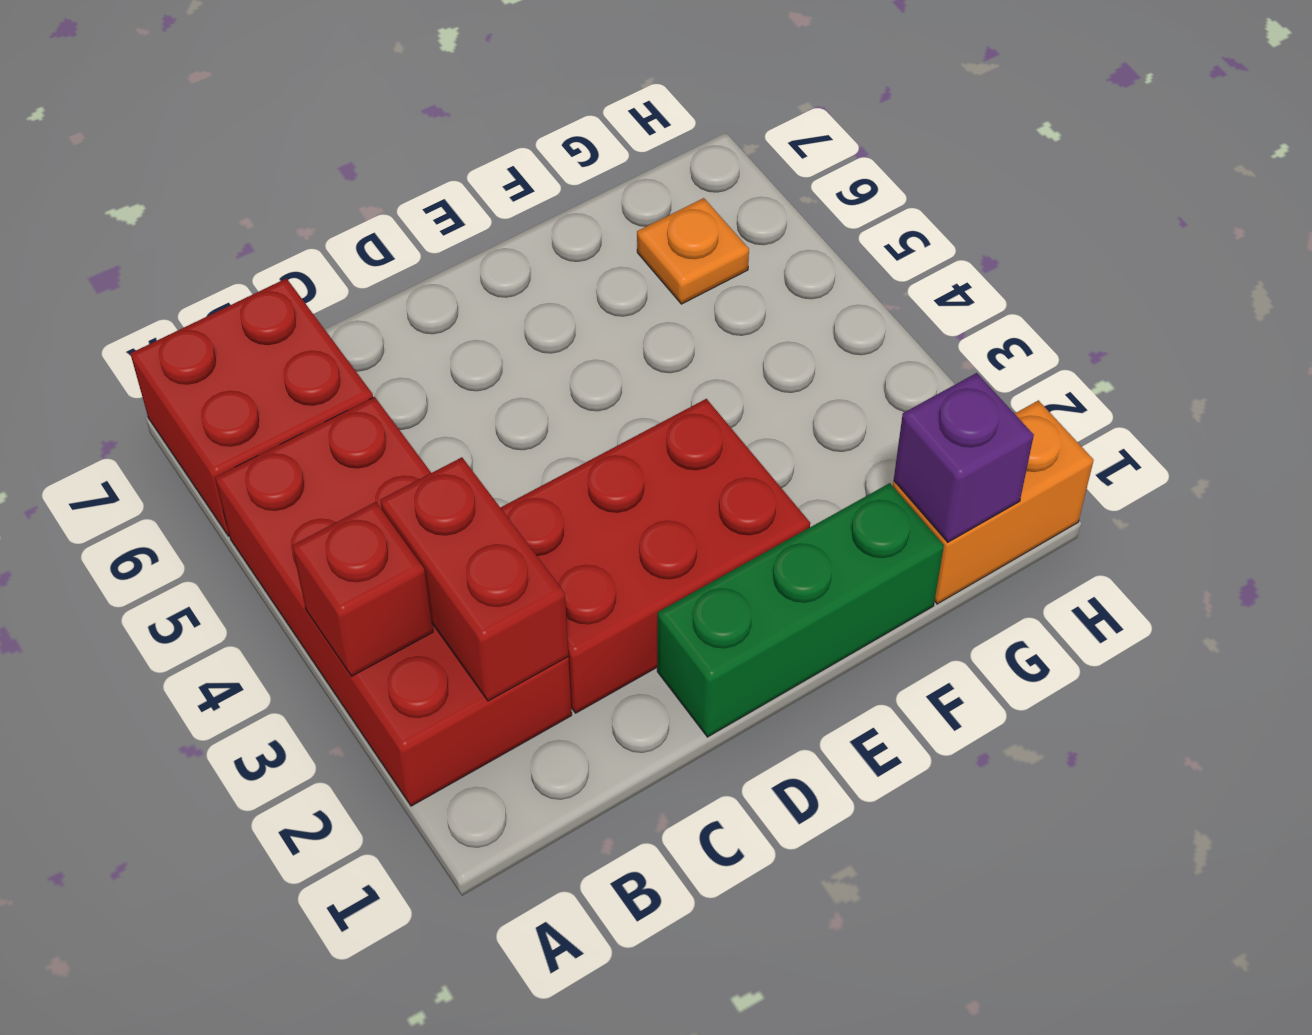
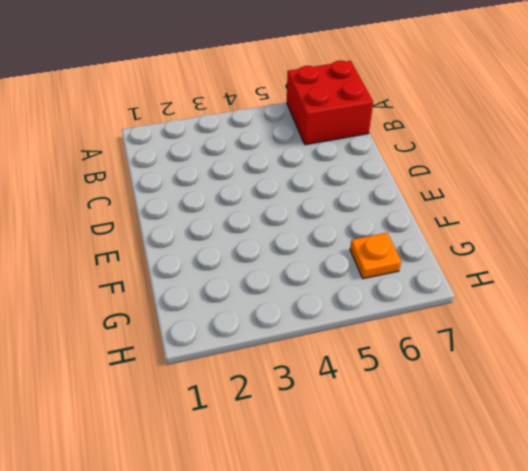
none -> red brick A2:B5 level 1
none -> red brick C2:E3 level 1

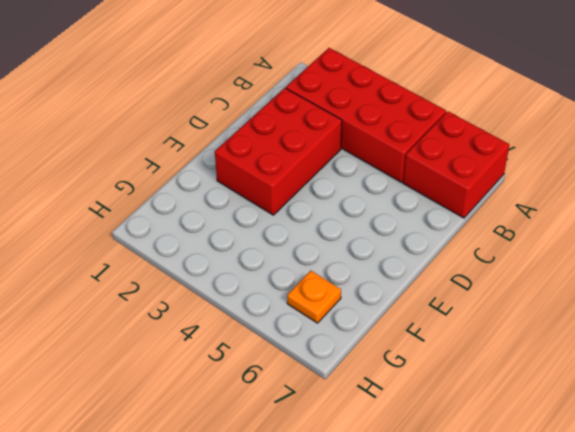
none -> green brick D1:F1 level 1
none -> orange brick G1:H1 level 1

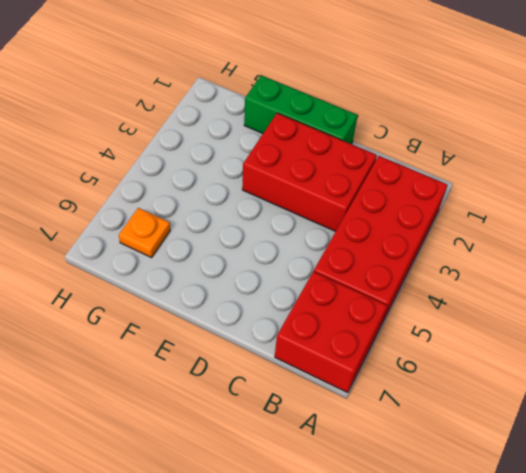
none -> orange brick G1:H1 level 1
none -> red brick A3 level 2

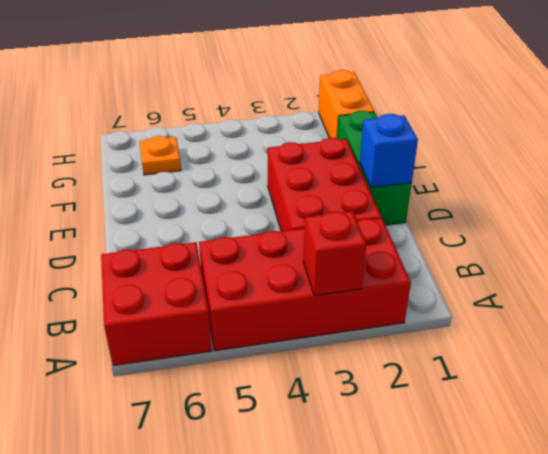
blue brick D1 level 2 -> none
none -> red brick B2:B3 level 2
none -> purple brick G1 level 2

